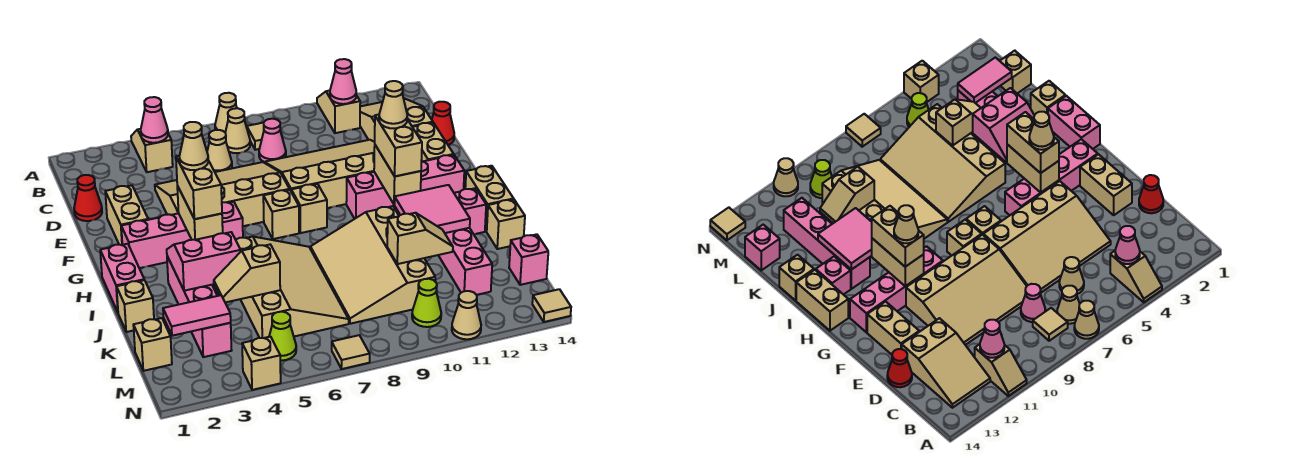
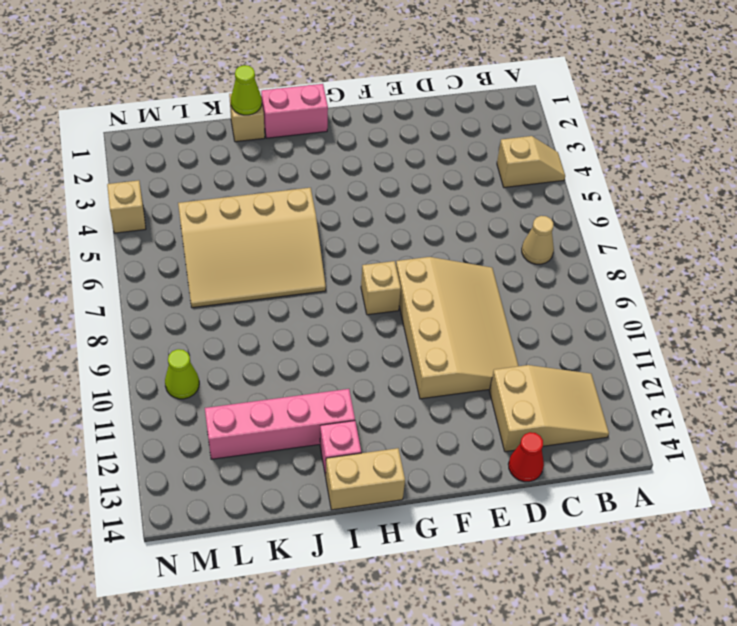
lime cone J1 level 2 -> lime cone M5 level 1
none -> tan cone A7 level 1
none -> tan slope A11:B11 level 1 top B
none -> tan tile B8 level 1
none -> tan cone C6 level 1

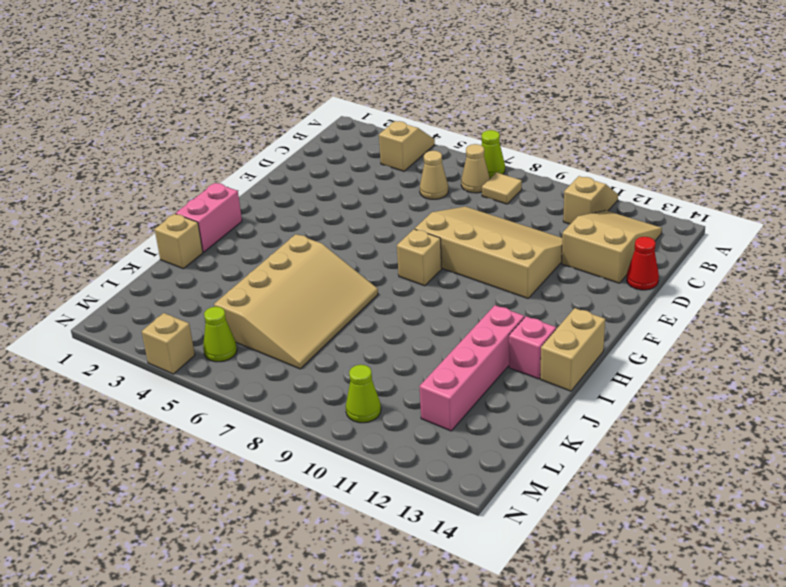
lime cone A7 level 1 -> tan cone A7 level 1
none -> pink cone C8 level 1
none -> red cone D1 level 1
none -> tan slope D4:F7 level 1 top F
none -> tan brick E2:F2 level 1

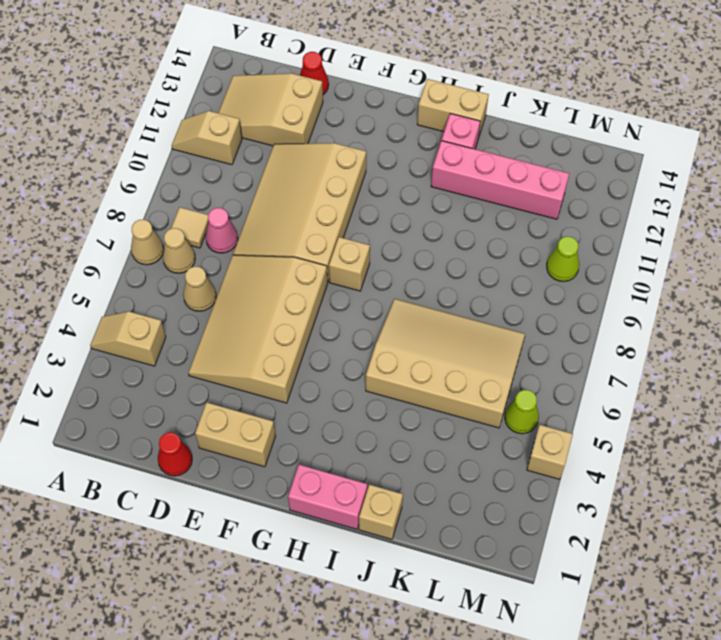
none -> tan brick E13:F13 level 1
none -> pink brick G2:G5 level 1
none -> tan brick G7 level 1
none -> pink brick G10:G13 level 1

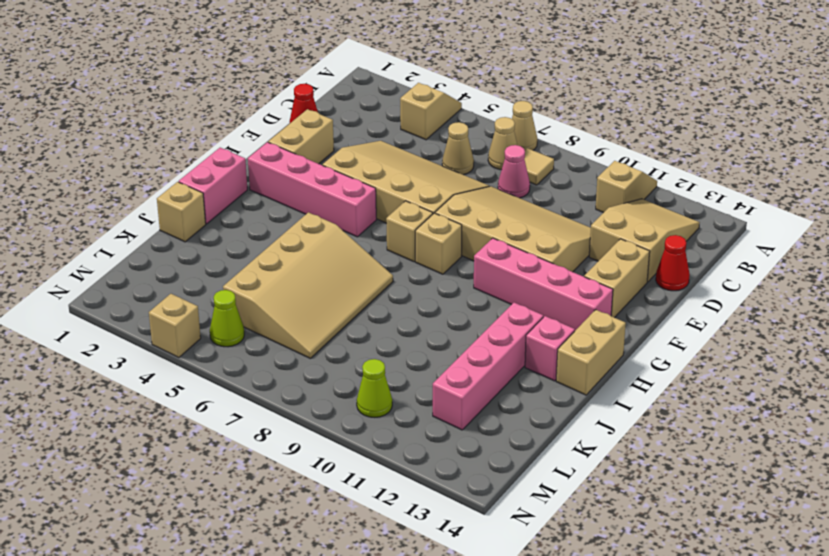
none -> pink brick I3:L3 level 1
none -> tan slope I8:L10 level 1 top 10
none -> tan brick J14 level 1
none -> tan brick L1 level 1

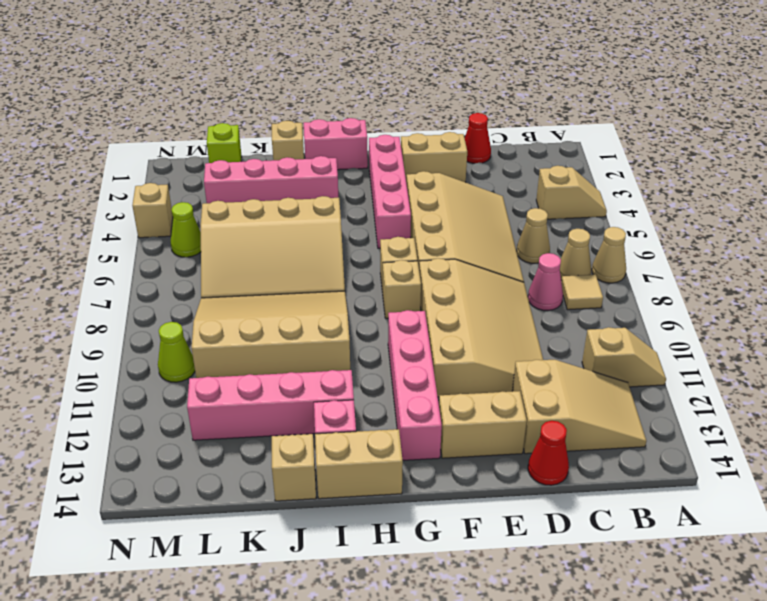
lime brick L1 level 1 -> tan brick L1 level 1
none -> pink brick L14 level 1
none -> tan tile N7 level 1
none -> tan cone N11 level 1
none -> tan tile N14 level 1

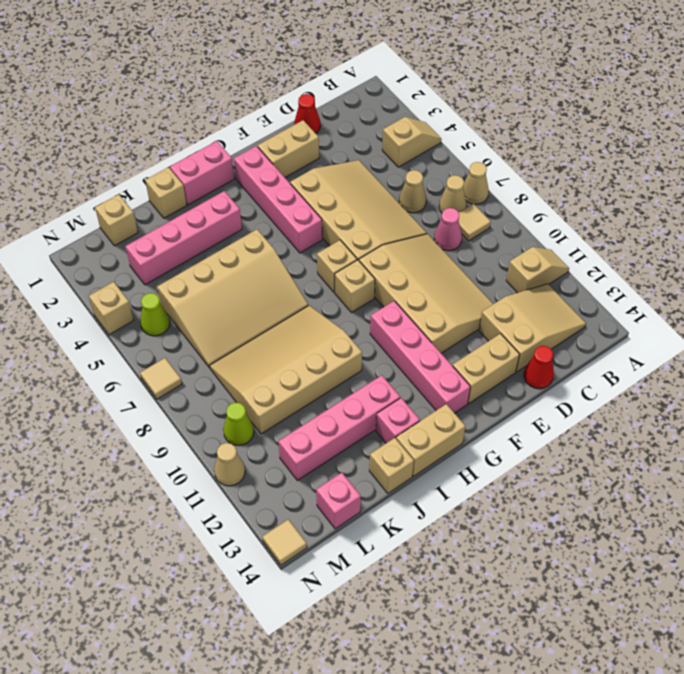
none -> pink cone B4 level 2
none -> pink cone B11 level 2
none -> tan brick G4:H4 level 2
none -> tan brick G11:H11 level 2

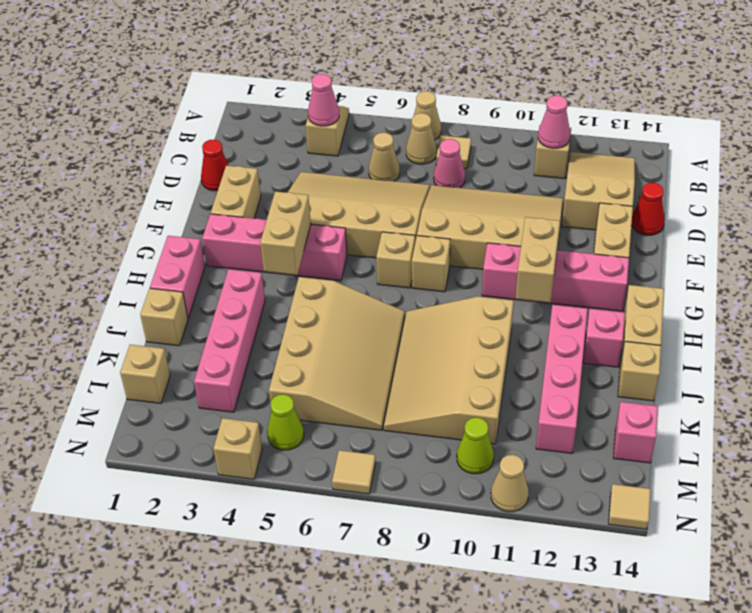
none -> pink slope I3:J4 level 2 top J
none -> pink tile I11:J12 level 2
none -> tan slope K4:K5 level 2 top 5
none -> tan slope K10:K11 level 2 top 10

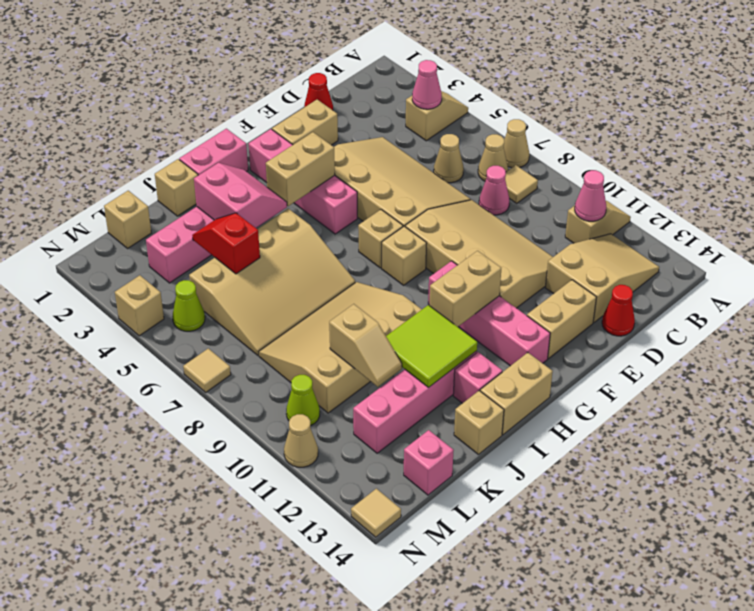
lime tile I11:J12 level 2 -> pink tile I11:J12 level 2
red slope K4:K5 level 2 top 5 -> tan slope K4:K5 level 2 top 5
none -> pink tile L2:L3 level 2
none -> tan brick G4:H4 level 3
none -> tan brick G11:H11 level 3
none -> tan cone G4 level 4

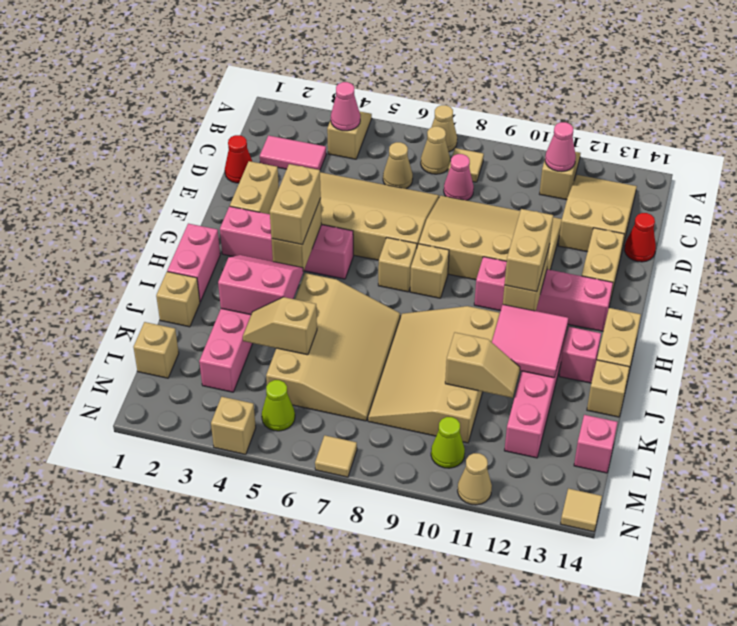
pink tile C2:C3 level 1 -> pink tile L2:L3 level 2
none -> tan cone G4 level 4
none -> tan cone G11 level 4

